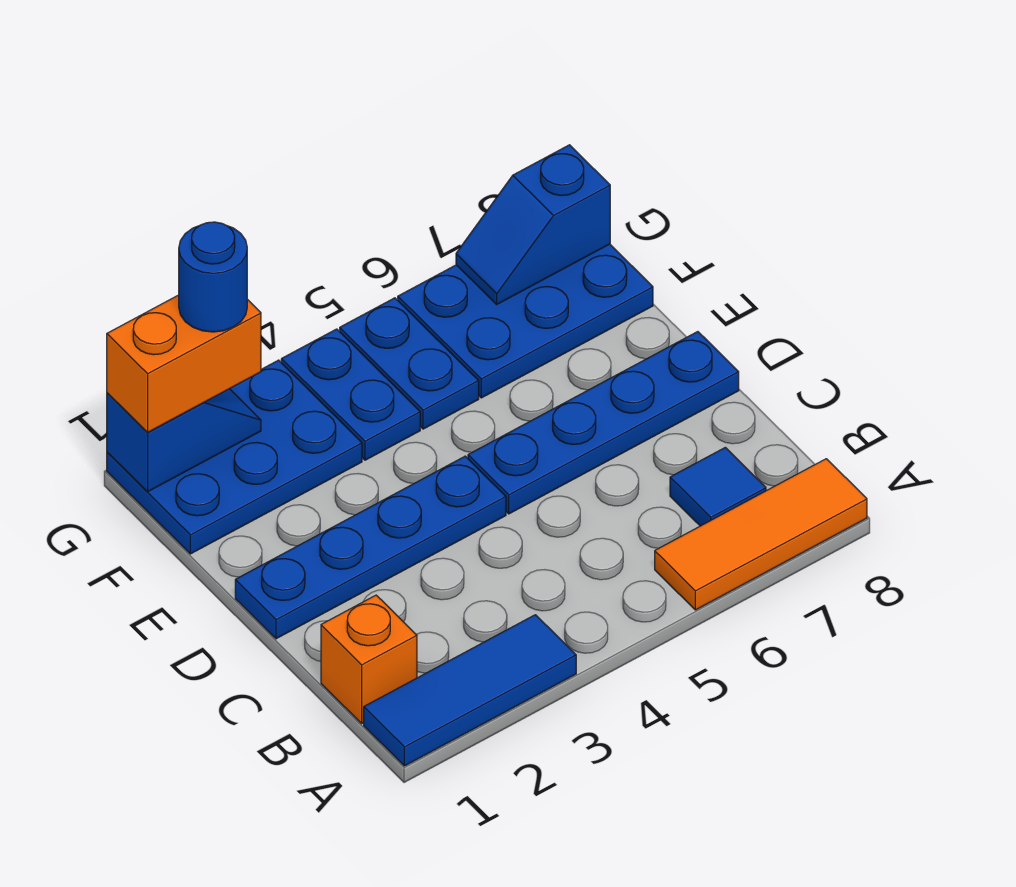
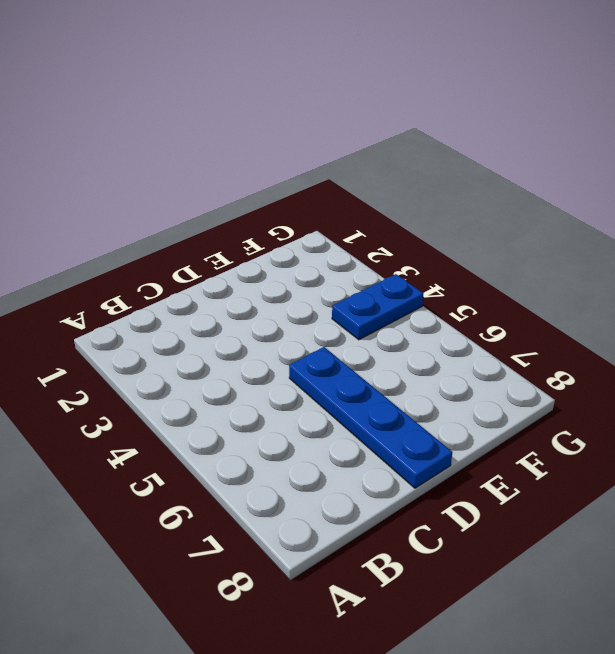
none -> blue tile A1:A3 level 1
none -> orange tile A6:A8 level 1
none -> orange brick B1 level 1

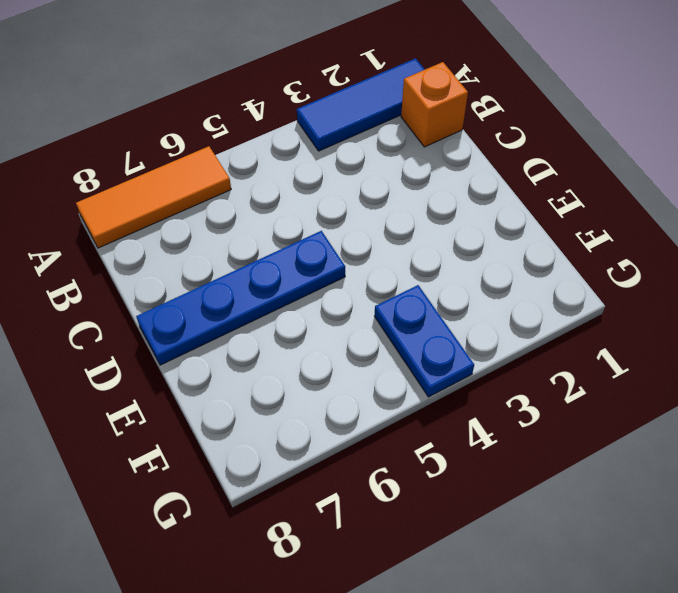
none -> blue tile B7 level 1
none -> blue plate D1:D4 level 1
none -> blue plate F1:G3 level 1

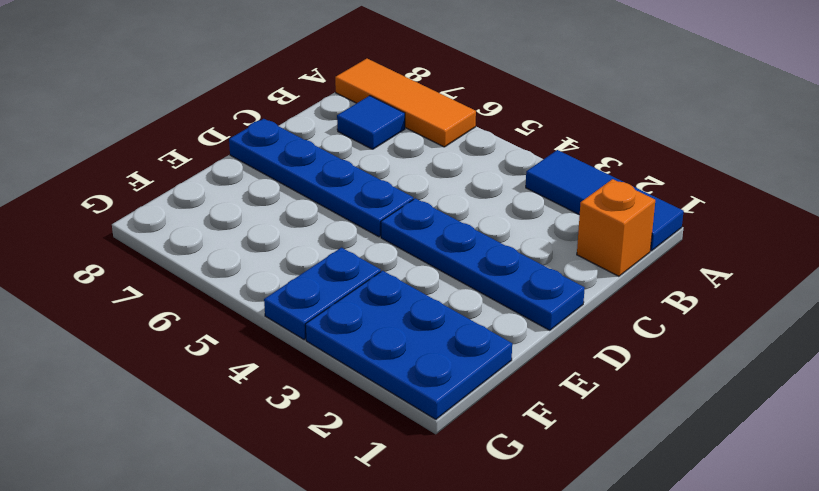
none -> blue plate F5:G5 level 1
none -> blue plate F6:G8 level 1
none -> blue slope G1:G2 level 2 top 1

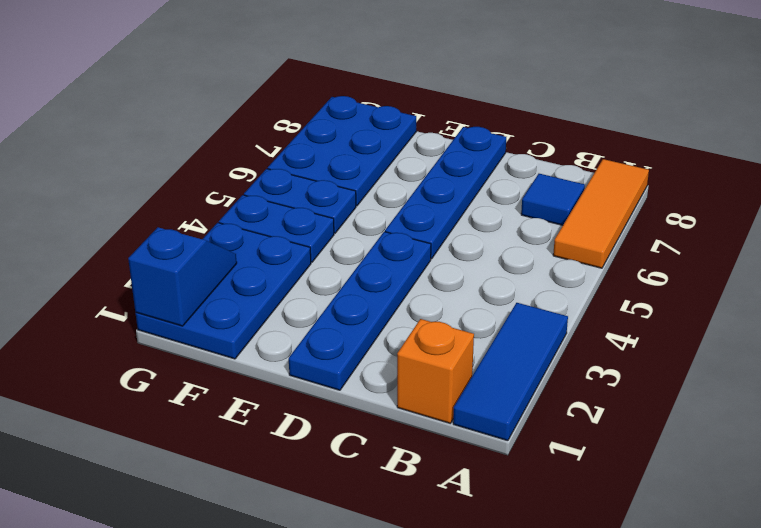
none -> blue slope G7:G8 level 2 top 8
none -> orange brick G1:G2 level 3
none -> blue round brick G2 level 4

